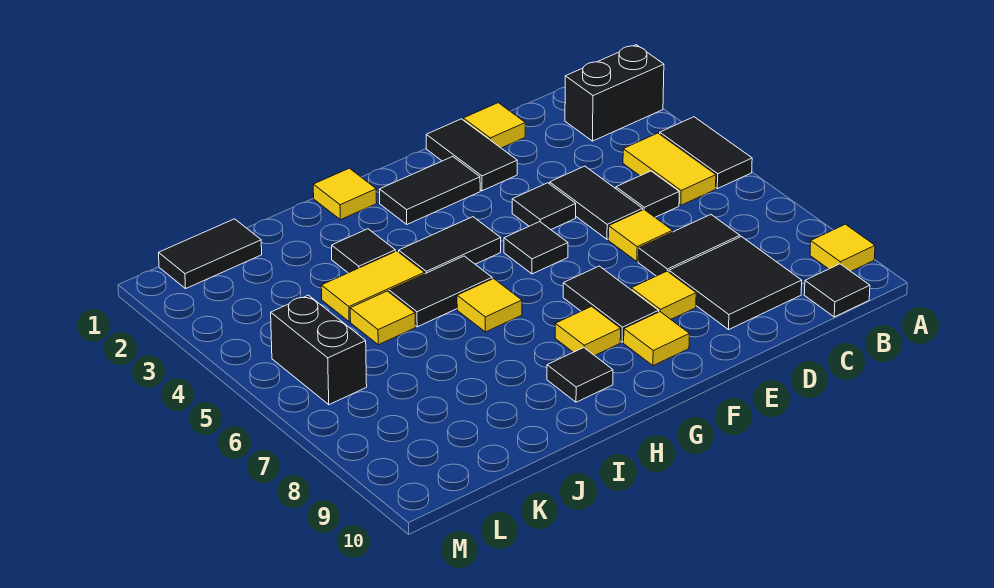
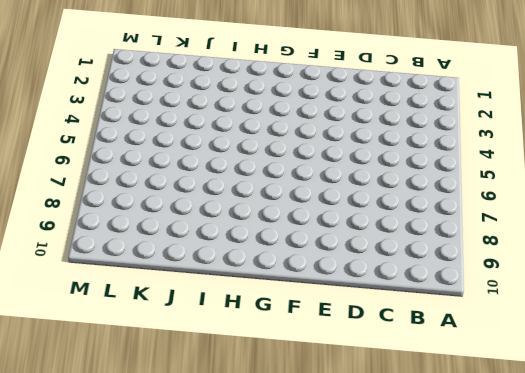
none -> black brick A2:B2 level 1
none -> black tile A4:A5 level 1
none -> yellow tile A9 level 1

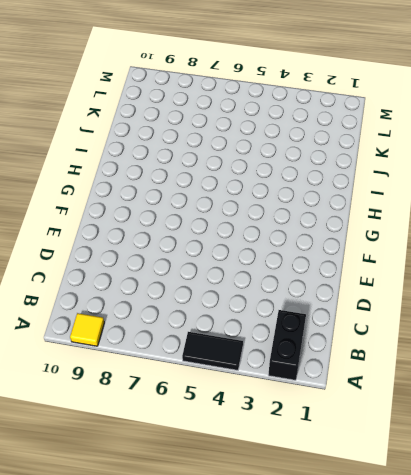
none -> yellow tile B4:B5 level 1
none -> black tile B10 level 1
none -> black tile C5 level 1

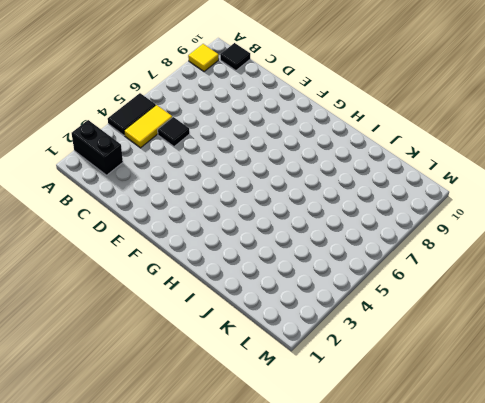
none -> black tile C7:D7 level 1
none -> black tile C8:D9 level 1
none -> yellow tile D1 level 1

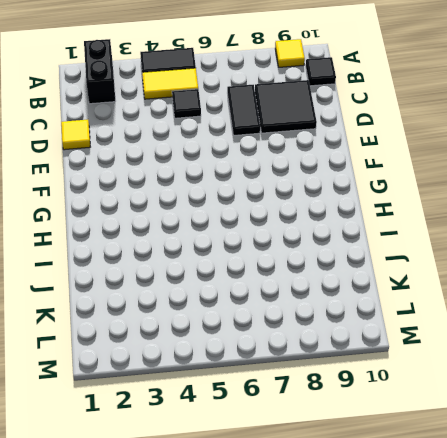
none -> black tile D4:D5 level 1
none -> yellow tile D6 level 1
none -> black tile E1:E2 level 1

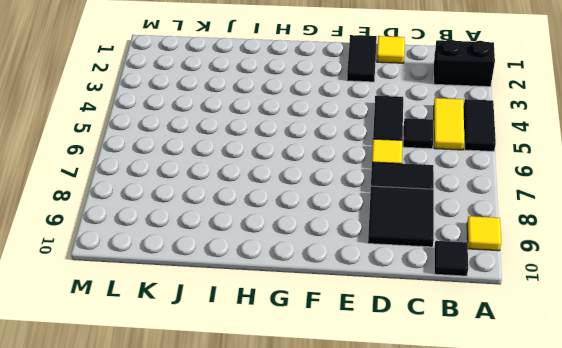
none -> black tile E4 level 1
none -> yellow tile E8 level 1
none -> black tile F2:G2 level 1

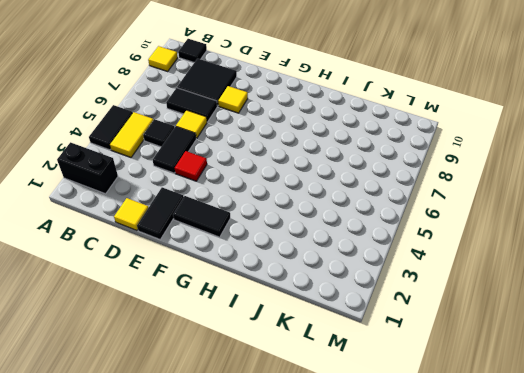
red tile E4 level 1 -> black tile E4 level 1
none -> black tile F5 level 1
none -> black tile F7:F8 level 1
none -> yellow tile F9 level 1

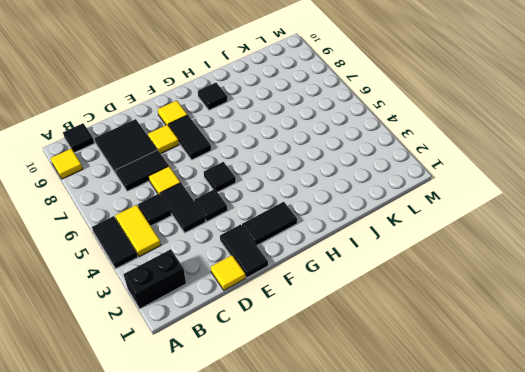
none -> black tile G4:H4 level 1
none -> yellow tile G8 level 1
none -> yellow tile H1 level 1

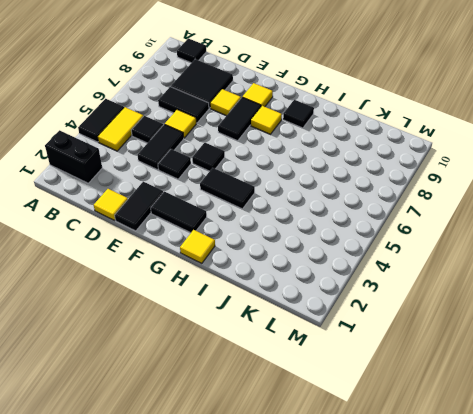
none -> yellow tile A9 level 1
none -> black tile H5:I5 level 1
none -> yellow tile H6 level 1

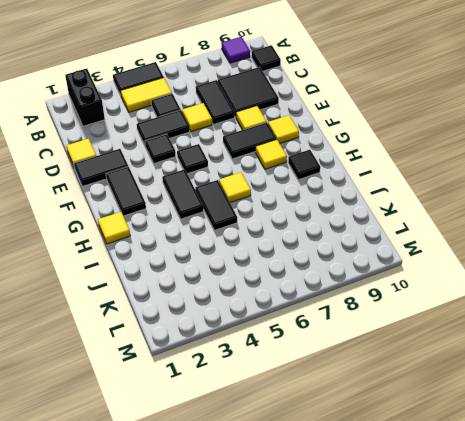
purple tile A9 level 1 -> yellow tile A9 level 1
none -> black tile I3 level 1
none -> yellow tile I4:J4 level 1
none -> yellow tile J5 level 1

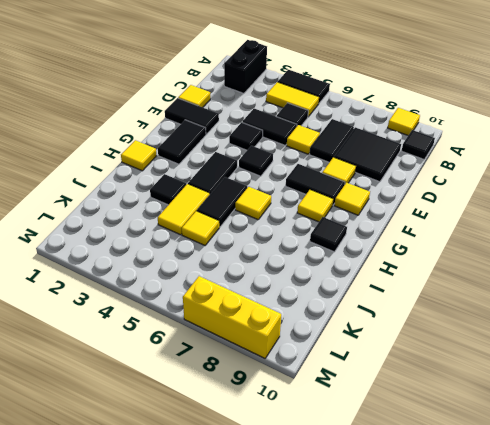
yellow brick M7:M9 level 1 -> none
none -> black tile K1:L1 level 1
none -> black brick L5:L6 level 1

